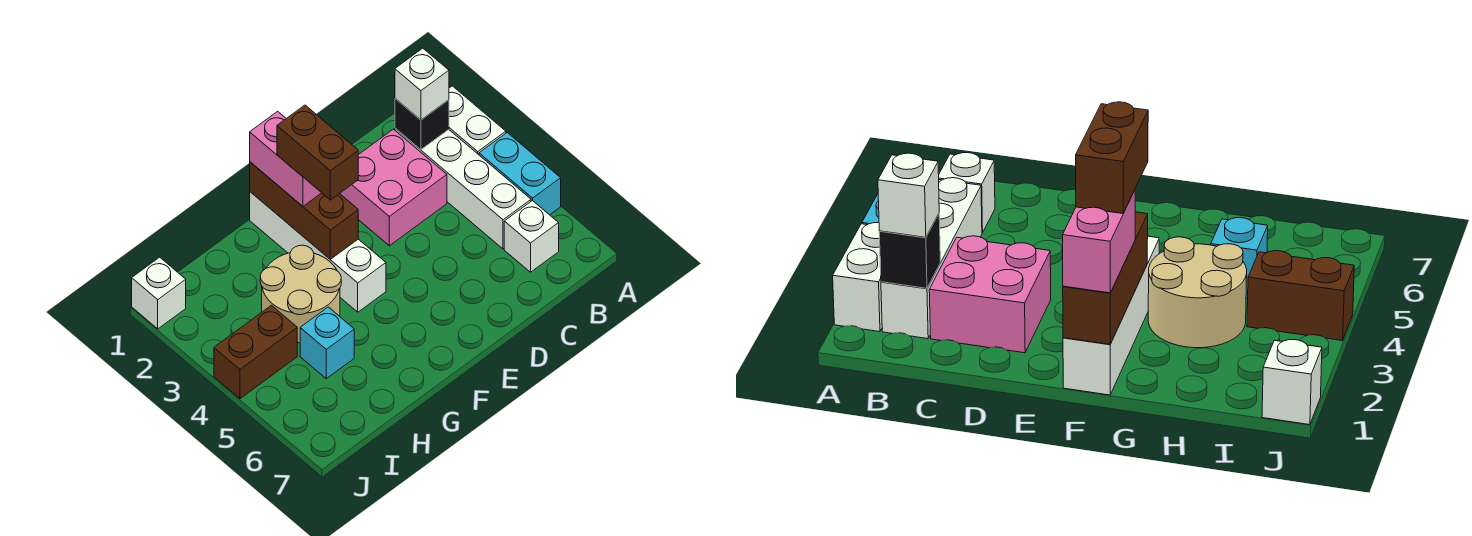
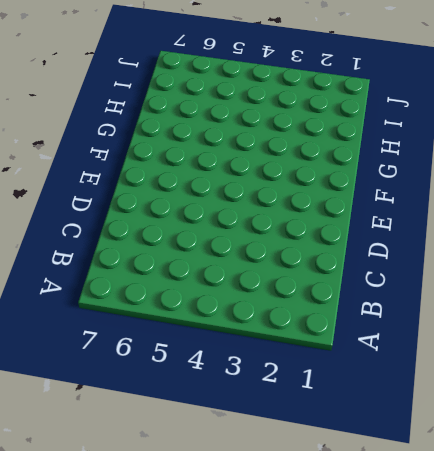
none -> white brick A2:A3 level 1
none -> cyan brick A4:A5 level 1
none -> white brick B2:B5 level 1

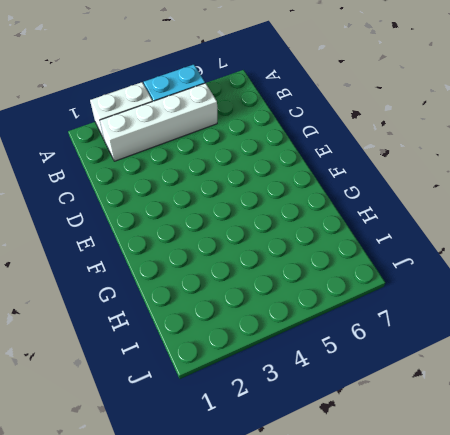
none -> white brick B6 level 1
none -> pink brick C2:D3 level 1
none -> white brick F1:F4 level 1

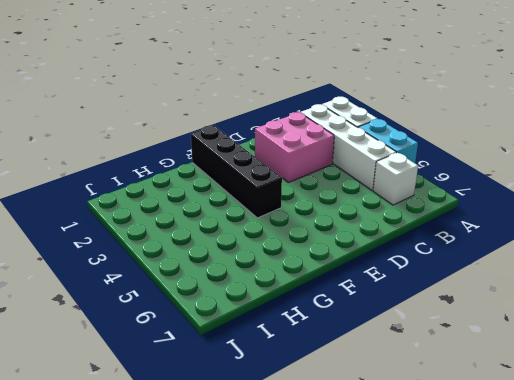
black brick F1:F4 level 1 -> white brick F1:F4 level 1
none -> tan round brick G3:H4 level 1
none -> cyan brick H5 level 1
none -> brown brick I4:J4 level 1

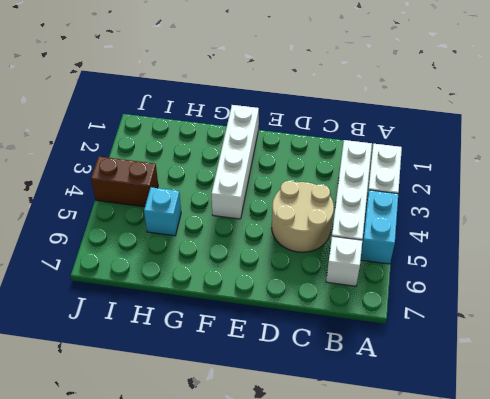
tan round brick C4:D5 level 1 -> tan round brick G3:H4 level 1
none -> pink brick C2:D3 level 1
none -> white brick J1 level 1
none -> black brick B2 level 2

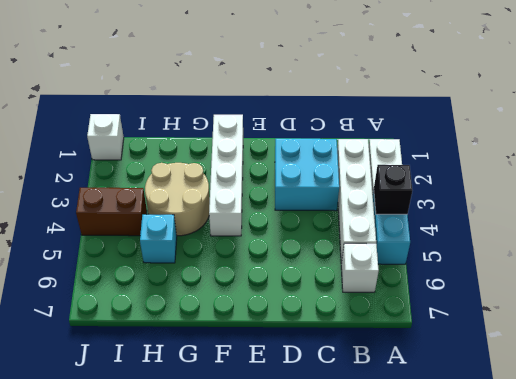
black brick A4 level 2 -> black brick B2 level 2
cyan brick C2:D3 level 1 -> pink brick C2:D3 level 1
none -> brown brick F1:F3 level 2
none -> white brick B2 level 3
none -> pink brick F1:F2 level 3

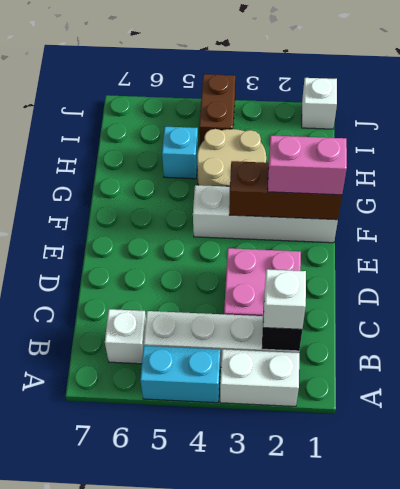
none -> brown brick F2:F3 level 4

